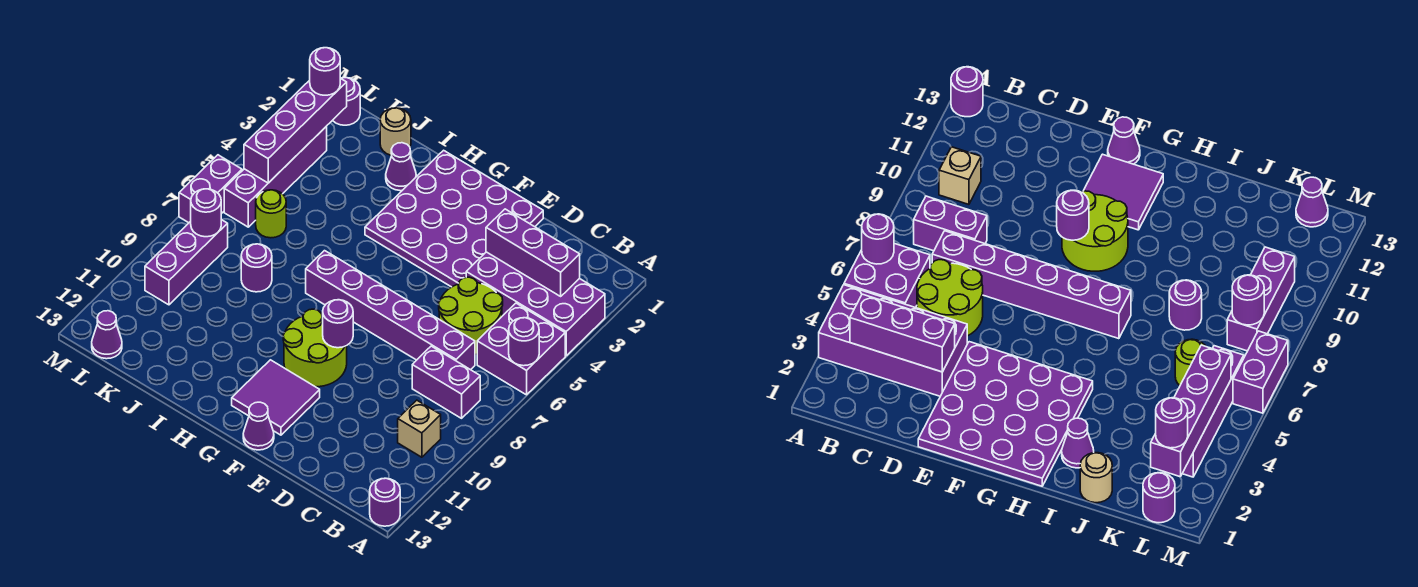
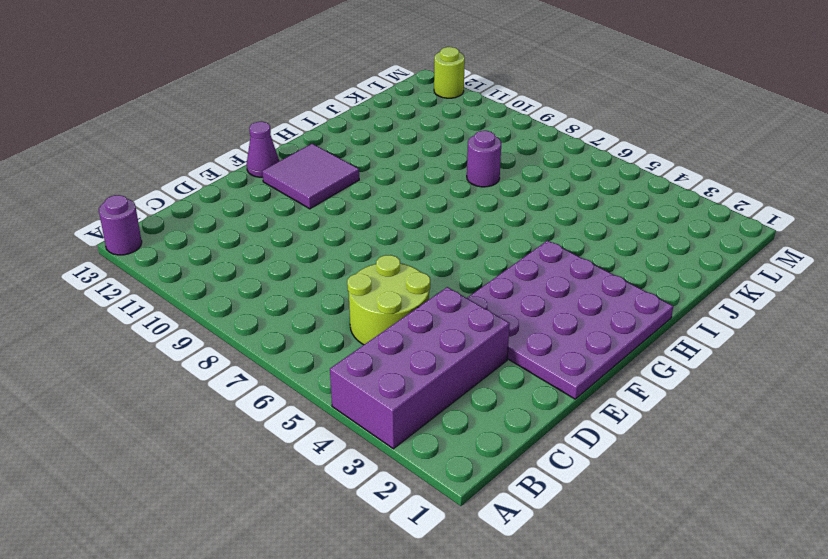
lime round brick M12 level 1 -> lime round brick K6 level 1
none -> purple brick A5:B6 level 1
none -> purple brick B8:C8 level 1
none -> tan brick B10 level 1

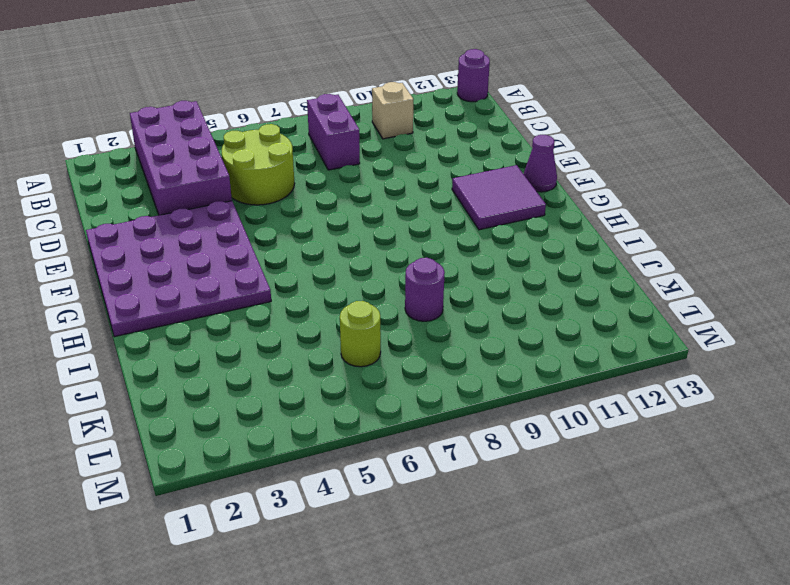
none -> purple brick A5:B6 level 1
none -> purple brick C7:H7 level 1
none -> lime round brick F9:G10 level 1

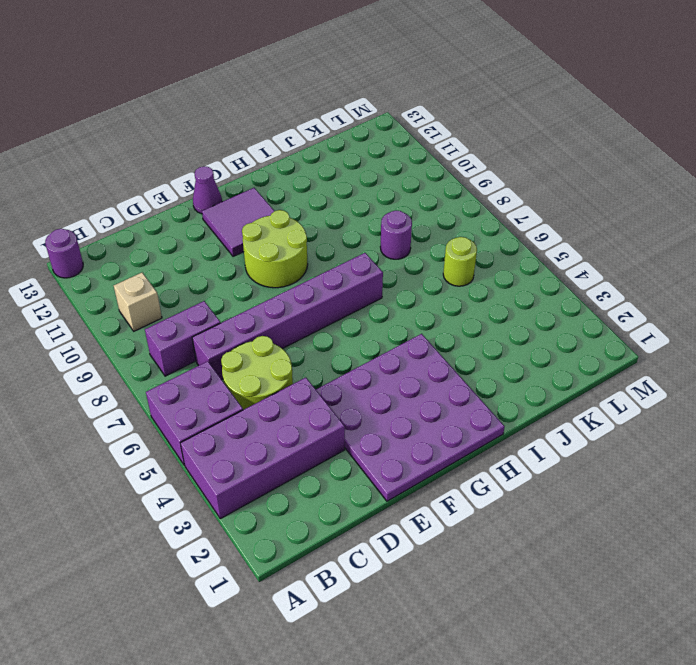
none -> purple cone I2 level 1
none -> tan round brick J1 level 1
none -> purple round brick L1 level 1

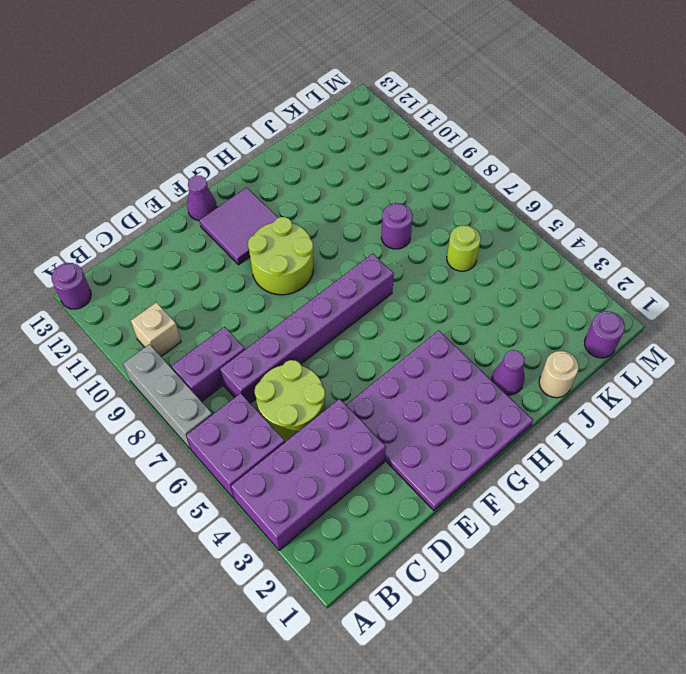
grey brick A7:A9 level 1 -> none
none -> purple brick L3:L6 level 1
none -> purple brick L8:L10 level 1
none -> purple cone L13 level 1

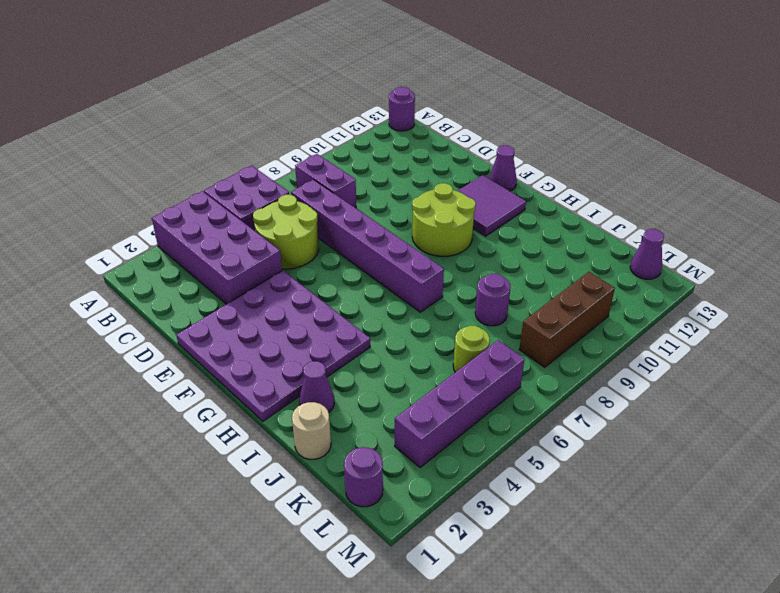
brown brick L8:L10 level 1 -> purple brick L8:L10 level 1
none -> tan brick B10 level 1
none -> purple brick M6:M7 level 1
none -> purple round brick A6 level 2

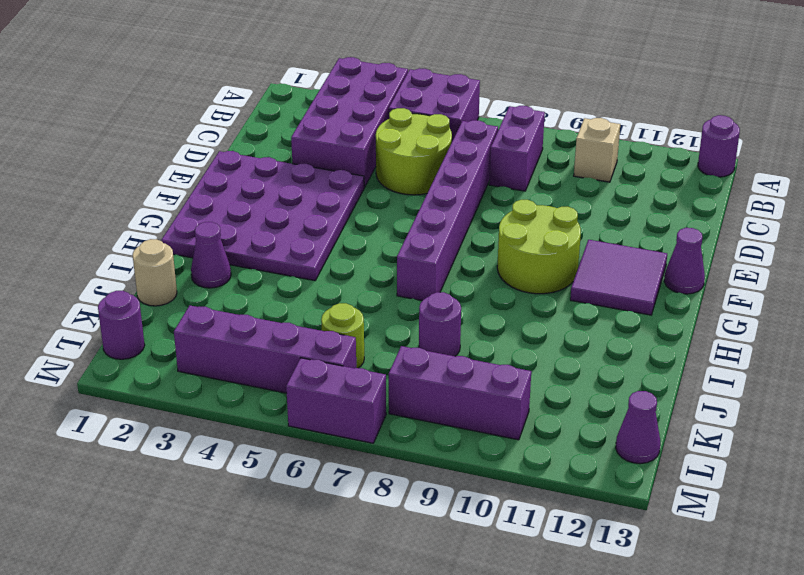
none -> purple round brick A6 level 2
none -> purple brick B3:D3 level 2
none -> purple round brick F9 level 2

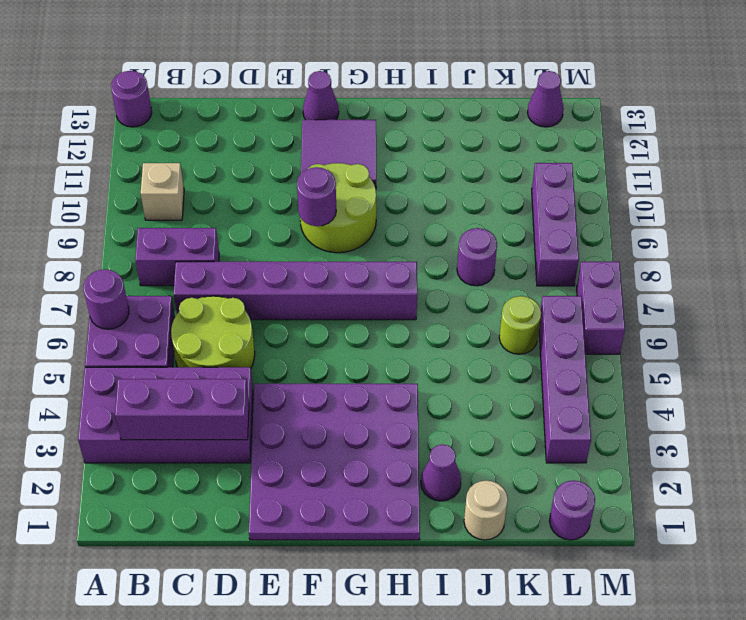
none -> purple brick L2:L5 level 2
none -> purple round brick L8 level 2
none -> purple round brick L2 level 3

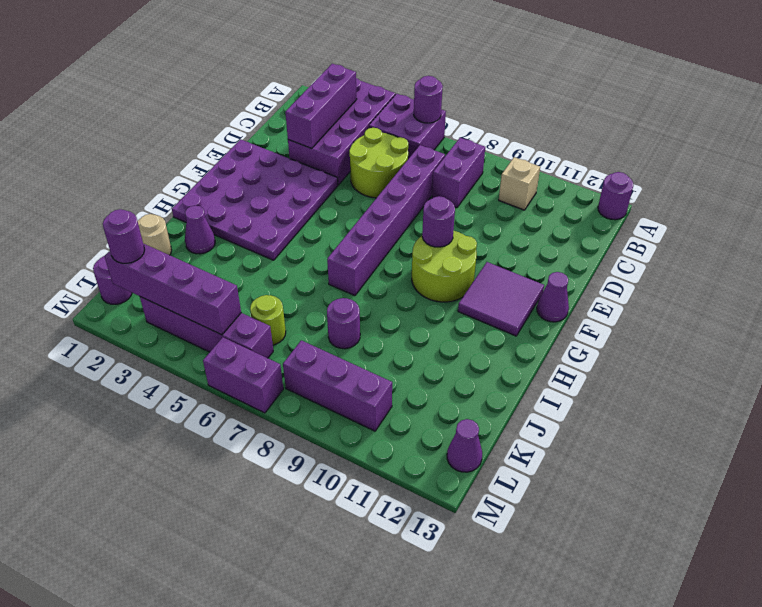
none -> purple round brick L8 level 2

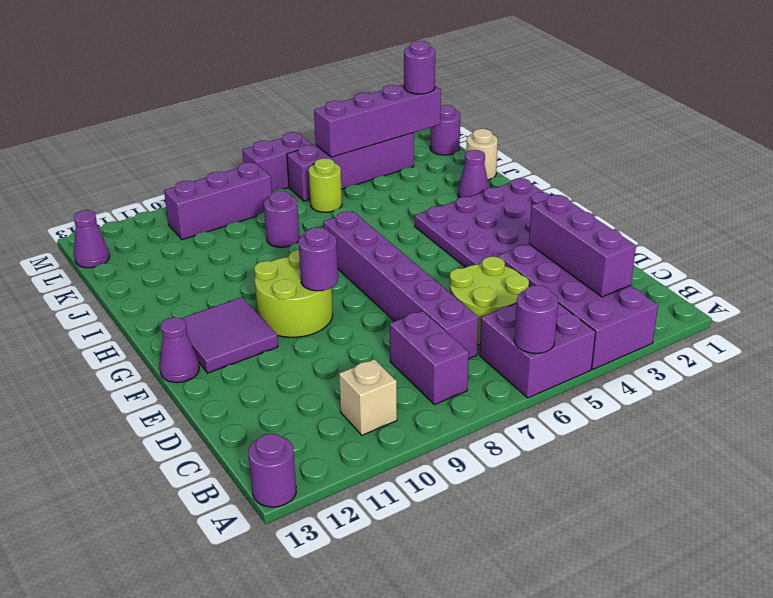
none -> purple round brick L8 level 2

